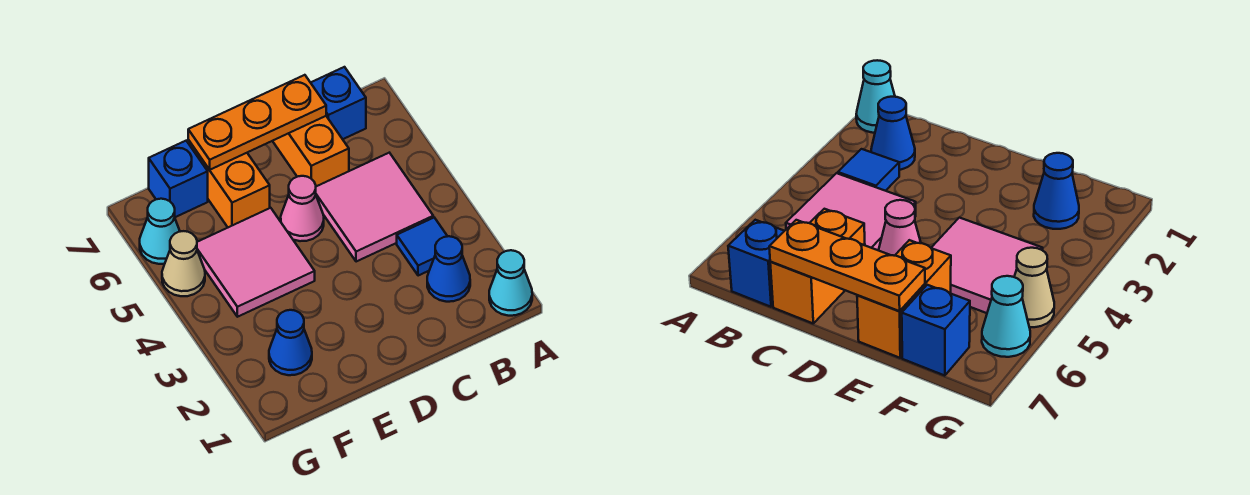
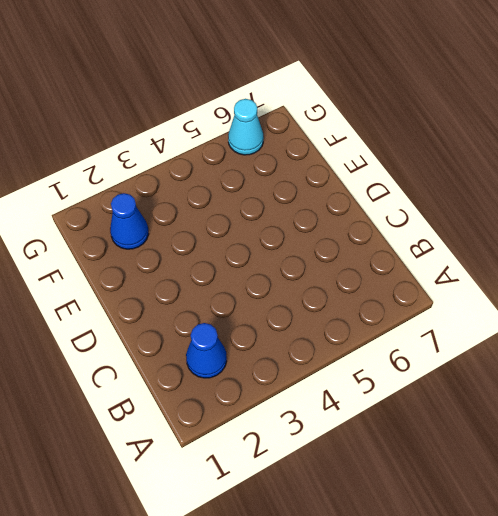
none -> cyan cone A1 level 1
none -> blue tile B3 level 1
none -> pink tile B4:C5 level 1

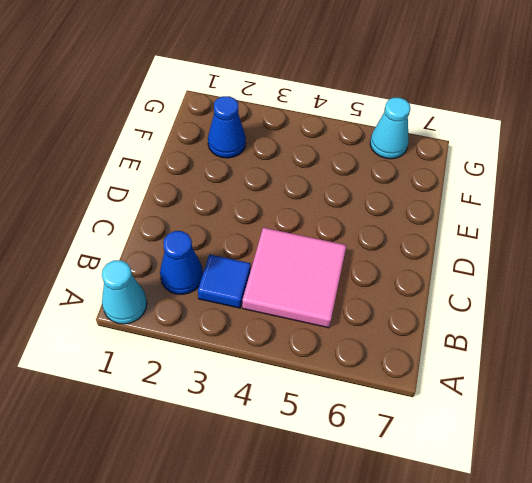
none -> blue brick B7 level 1
none -> orange brick C6:C7 level 1
none -> pink cone D5 level 1

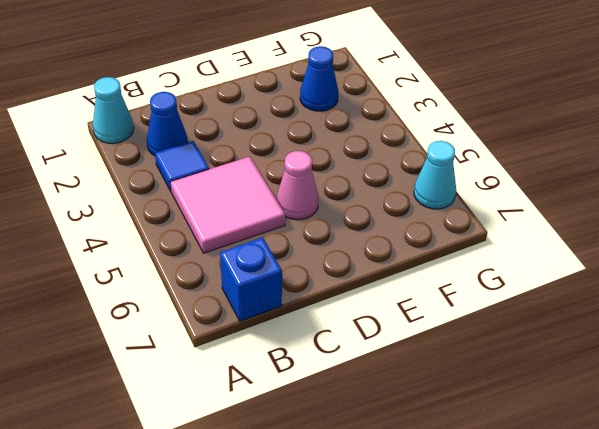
none -> orange brick C6:C7 level 1
none -> pink tile E4:F5 level 1
none -> orange brick E6:E7 level 1

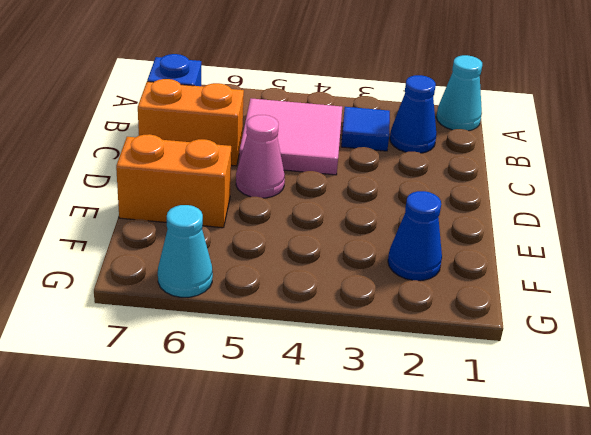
none -> pink tile E4:F5 level 1
none -> blue brick F7 level 1
none -> tan cone G5 level 1

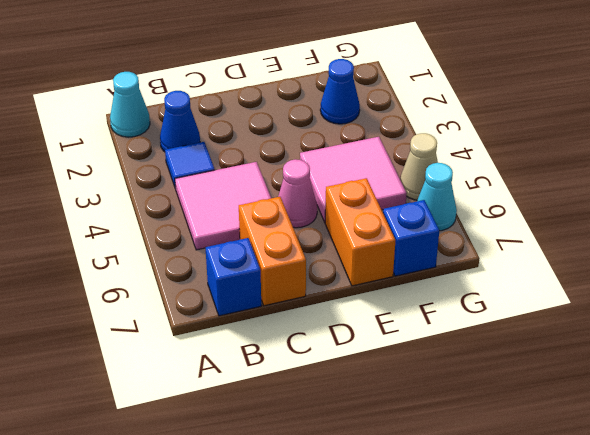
none -> orange plate C7:E7 level 2

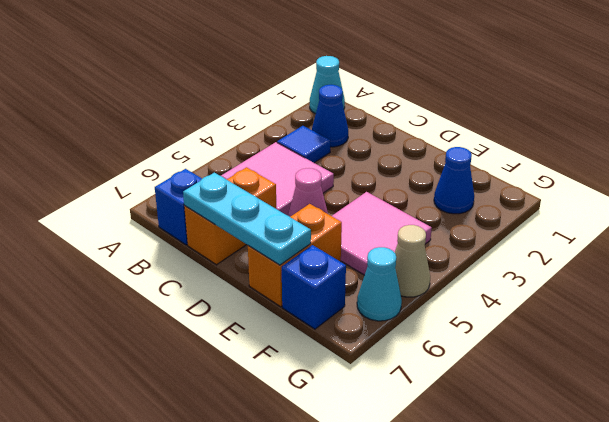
cyan plate C7:E7 level 2 -> orange plate C7:E7 level 2

